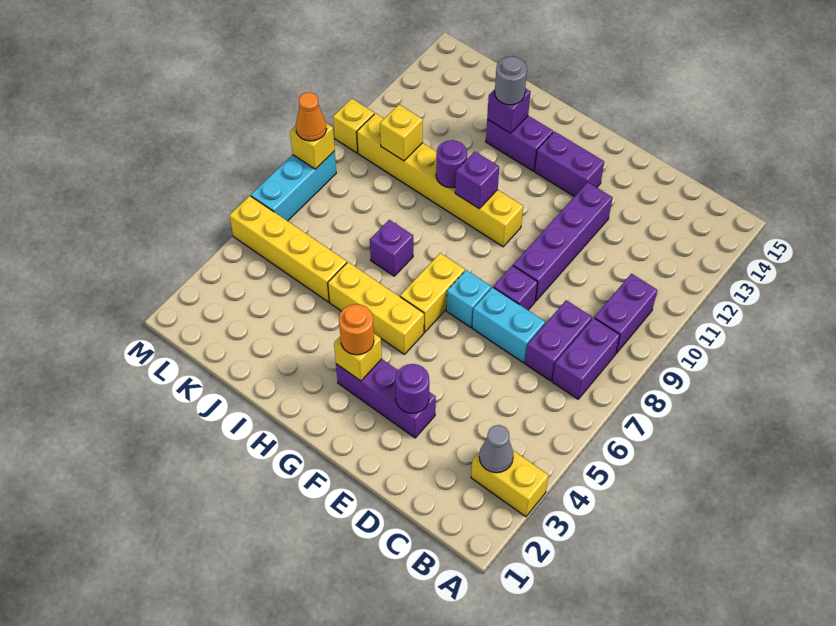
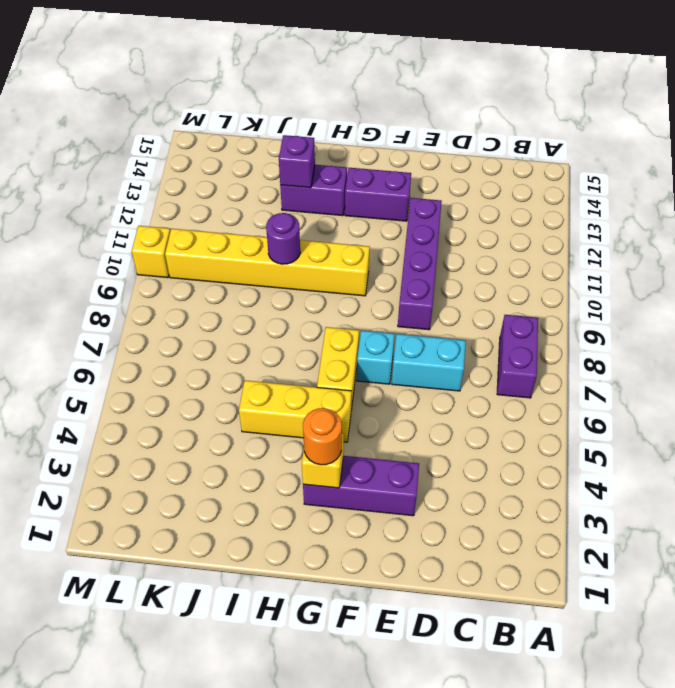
none -> yellow brick A3:B3 level 1
none -> purple brick B9:B10 level 1
none -> purple brick C7:C8 level 1

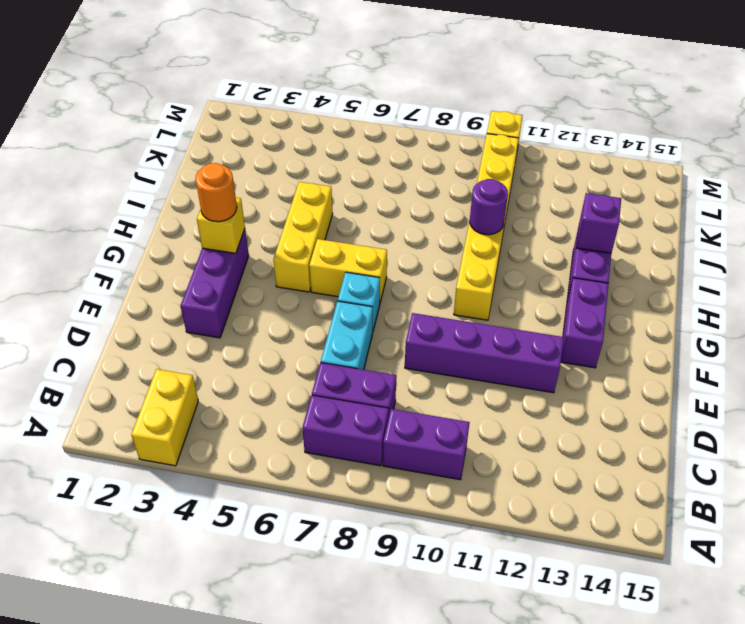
none -> purple brick E8 level 1
none -> purple brick I7 level 1
none -> yellow brick J5:M5 level 1

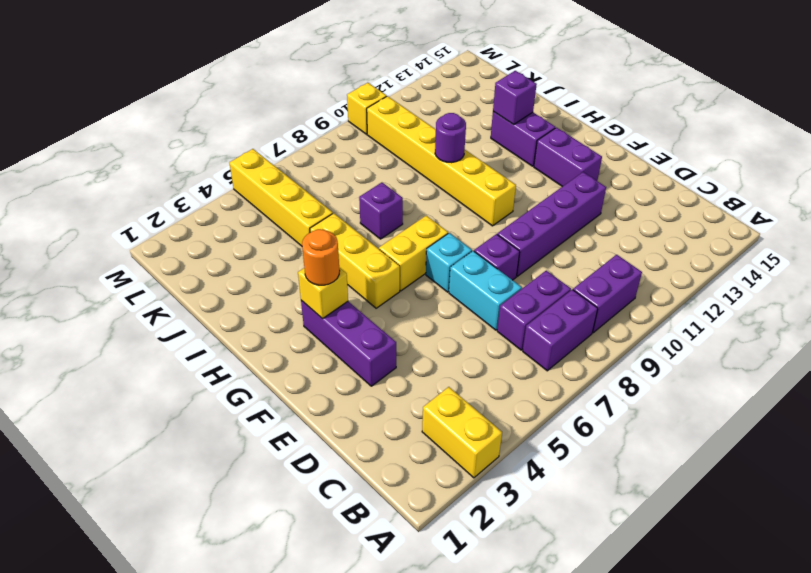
none -> cyan brick M6:M8 level 1
none -> grey cone B3 level 2
none -> purple round brick E3 level 2

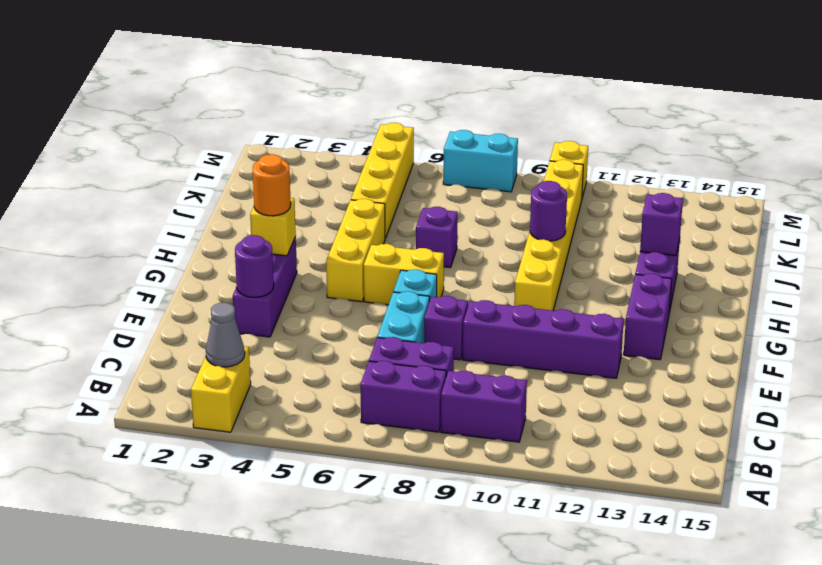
cyan brick M7:M8 level 1 -> cyan brick M6:M8 level 1
none -> purple brick H10 level 2
none -> yellow brick K10 level 2
none -> yellow brick M8 level 2

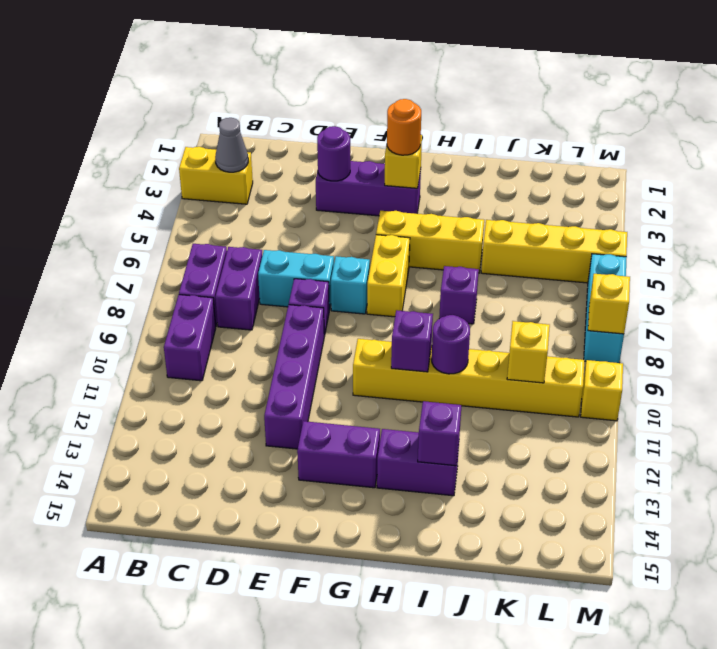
none -> grey round brick I13 level 3
none -> orange cone M8 level 3

